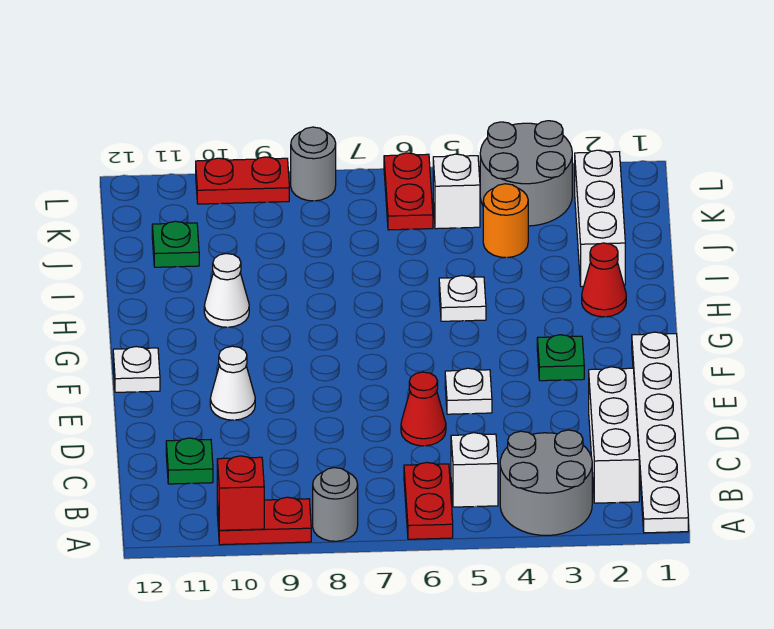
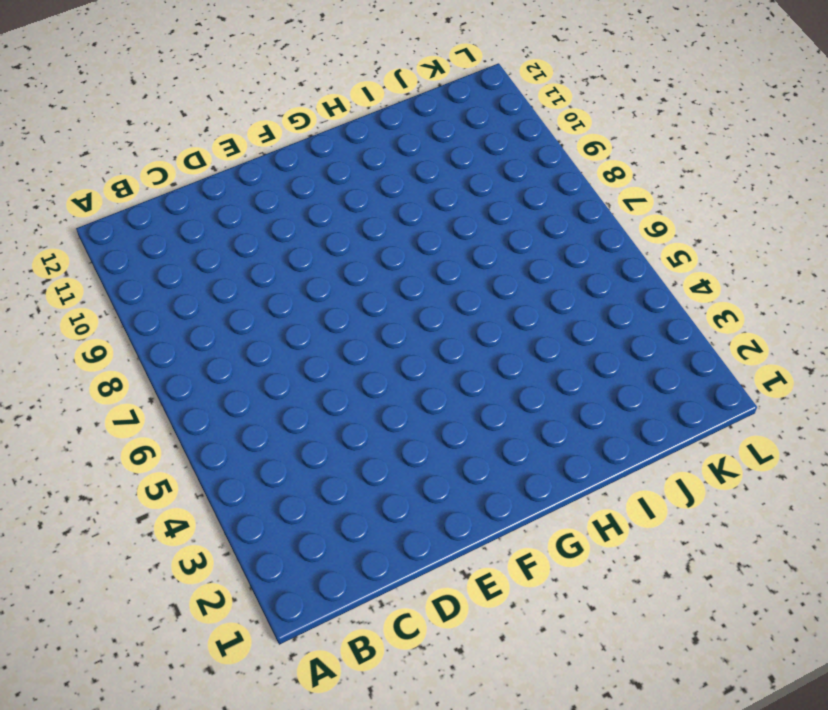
none -> white plate A1:F1 level 1
none -> grey round brick A3:B4 level 1
none -> red plate A6:B6 level 1

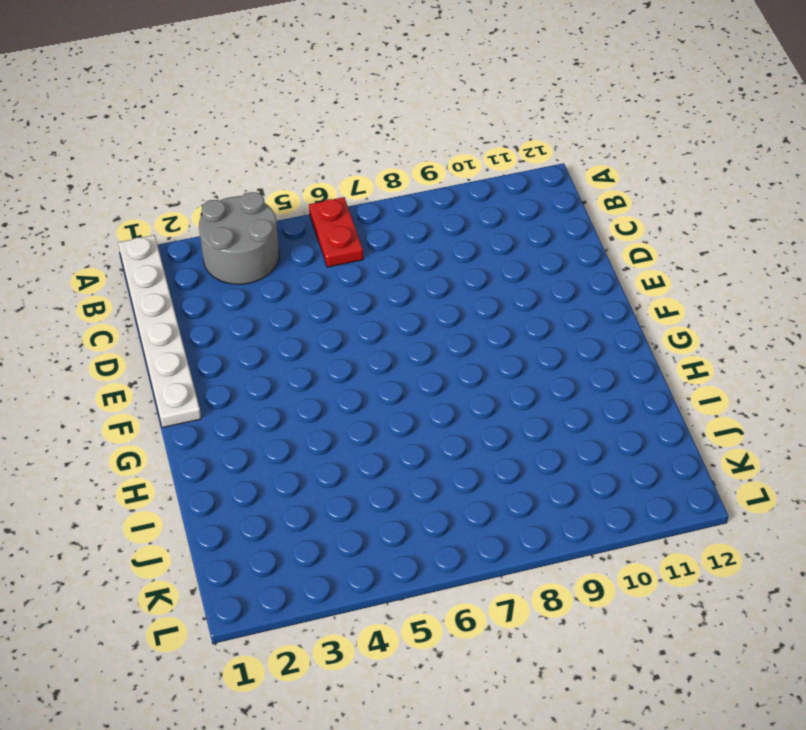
none -> grey round brick A8 level 1
none -> red plate A9:A10 level 1
none -> white brick B2:D2 level 1

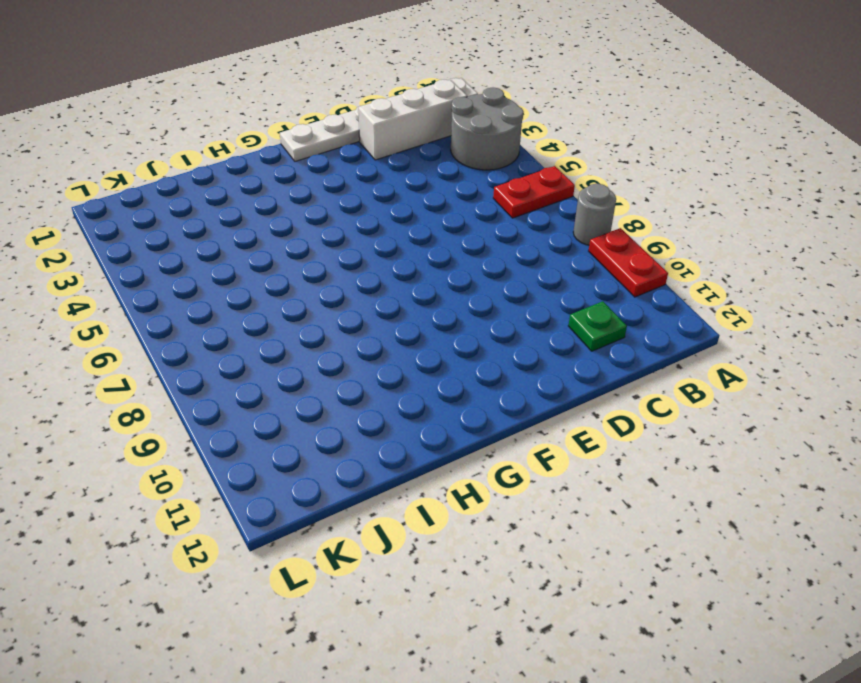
none -> white brick B5 level 1
none -> red cone D6 level 1
none -> white plate E5 level 1

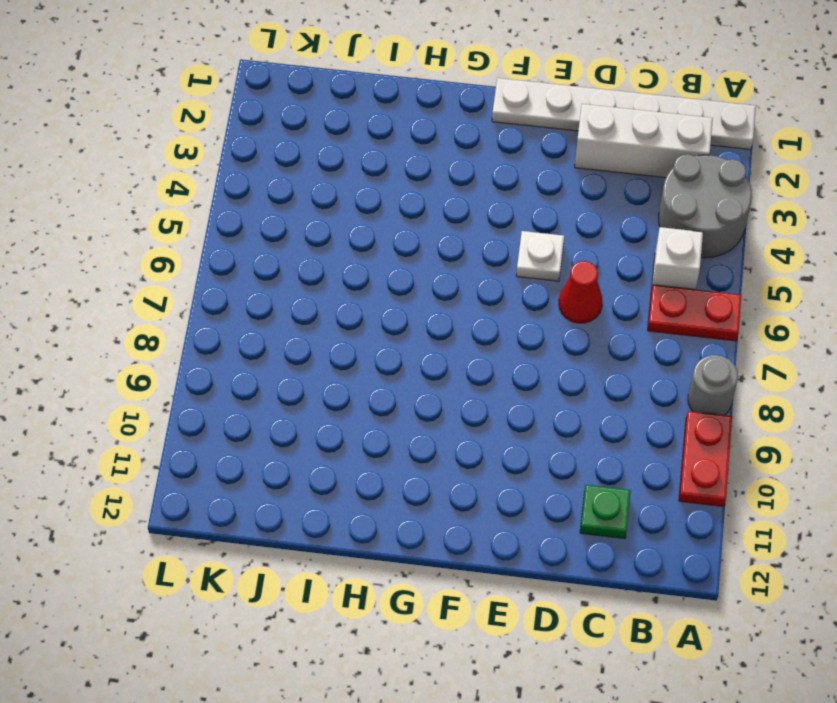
none -> white cone E10 level 1
none -> green plate F3 level 1
none -> white plate F12 level 1

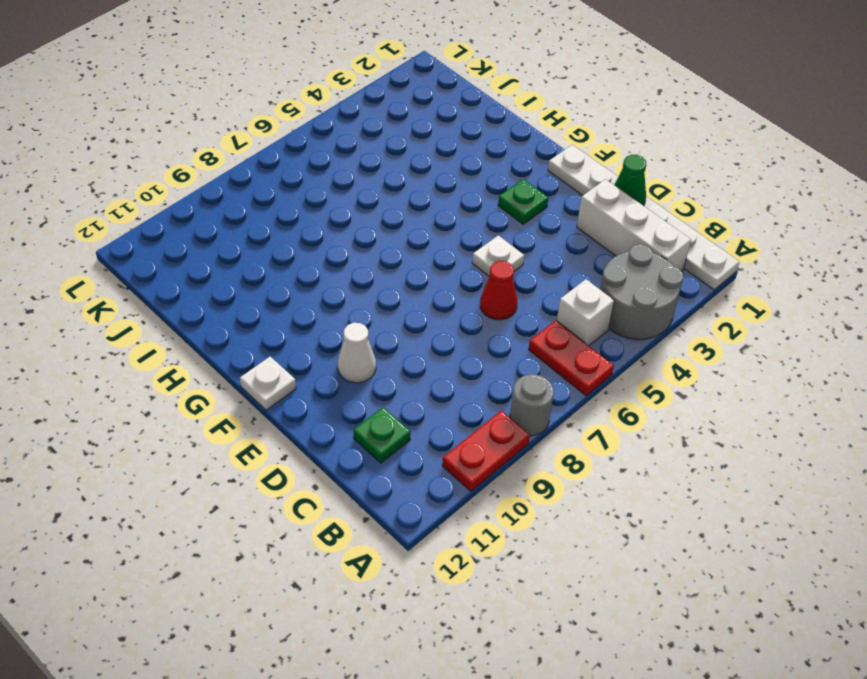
green cone D1 level 2 -> none
none -> red cone H2 level 1
none -> white plate H5 level 1
none -> white cone H10 level 1

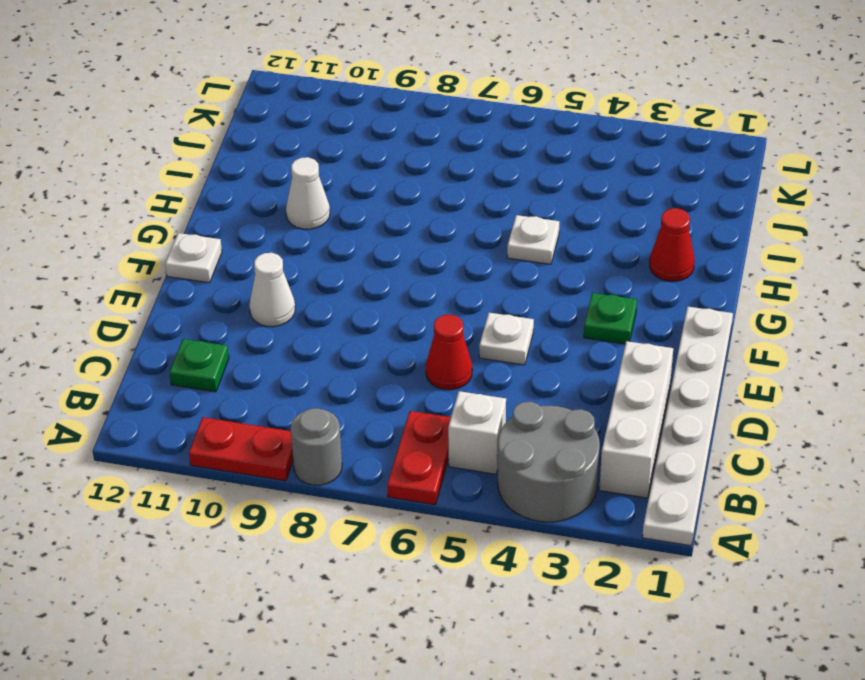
none -> white brick I2:K2 level 1
none -> orange round brick J4 level 1
none -> green plate J11 level 1

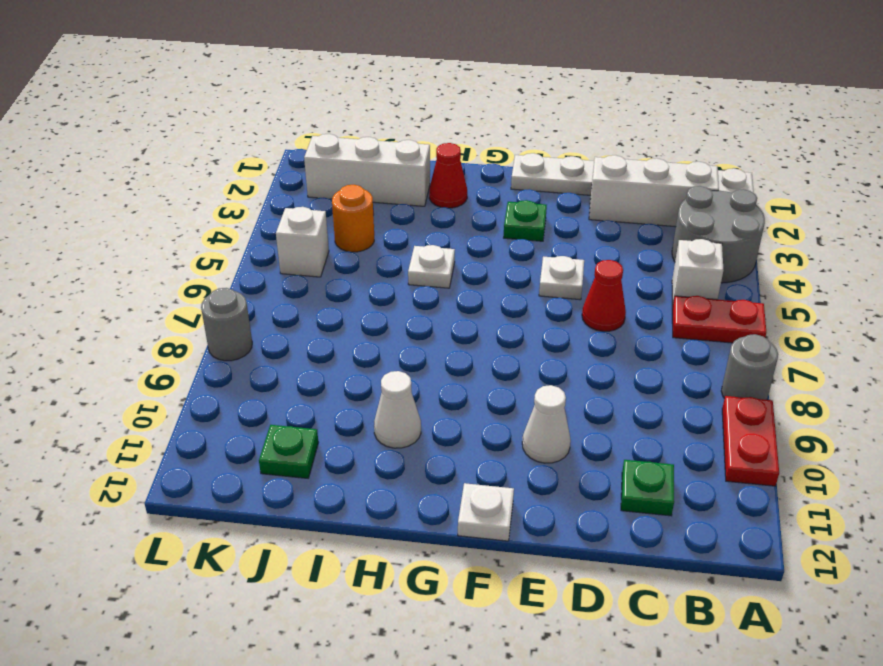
none -> grey round brick K3:L4 level 1
none -> red plate K6:L6 level 1
none -> red plate L9:L10 level 1

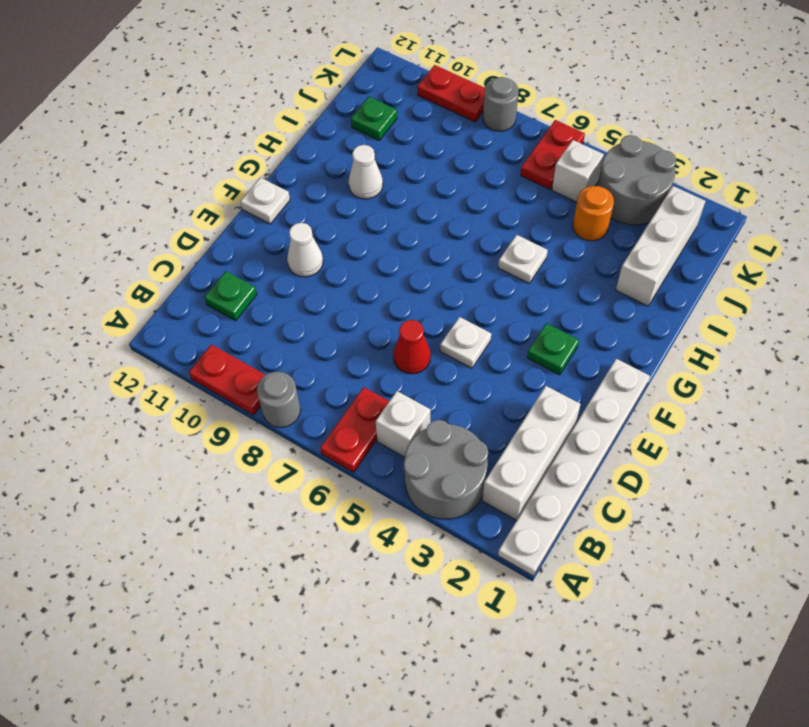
none -> red cone H2 level 1
none -> red brick A10 level 2

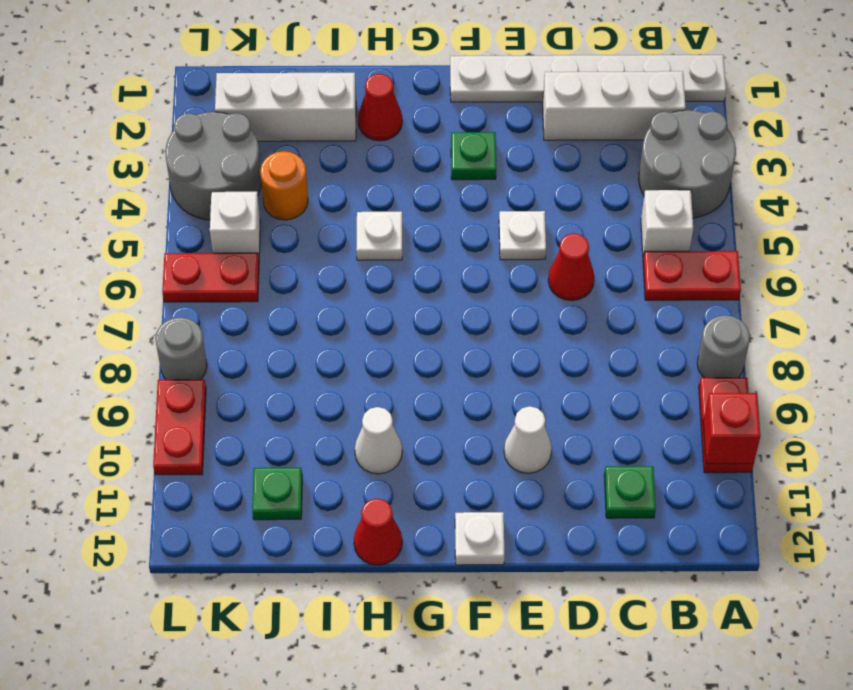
red cone H12 level 1 -> none

